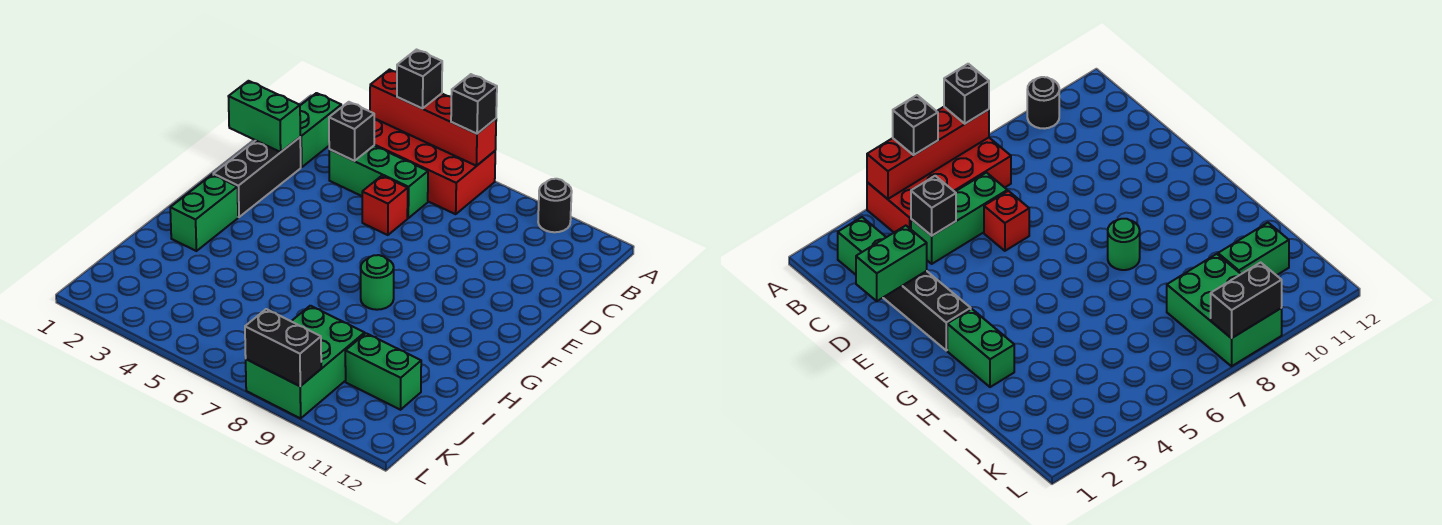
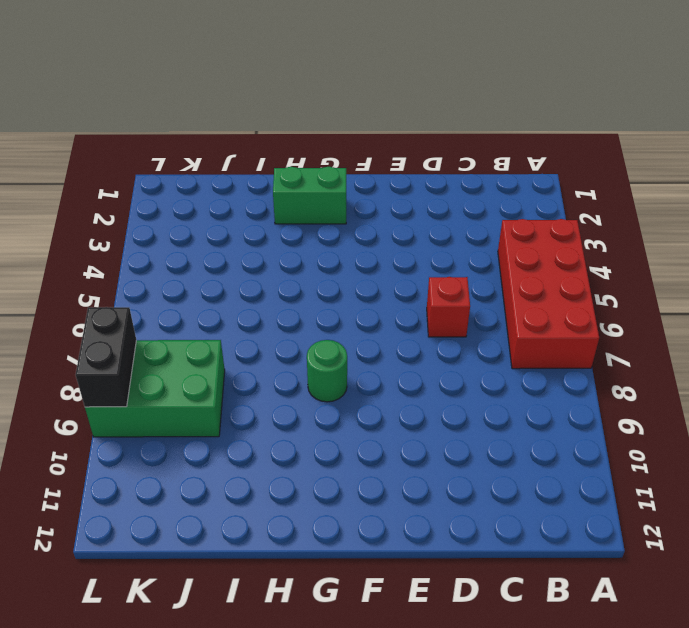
none -> black round brick A10 level 1
none -> green brick B2:C2 level 1
none -> green brick C4:C6 level 1

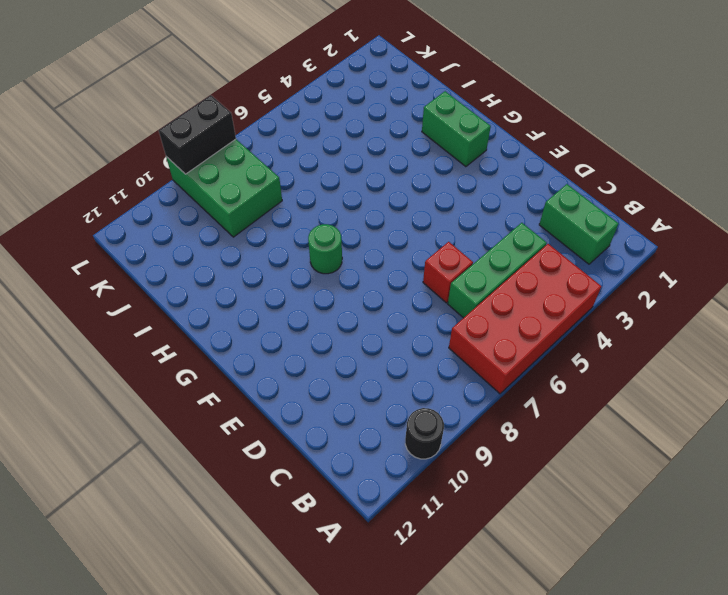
none -> black brick D2:F2 level 1
none -> green brick J10:J11 level 1
none -> red brick A4:A7 level 2

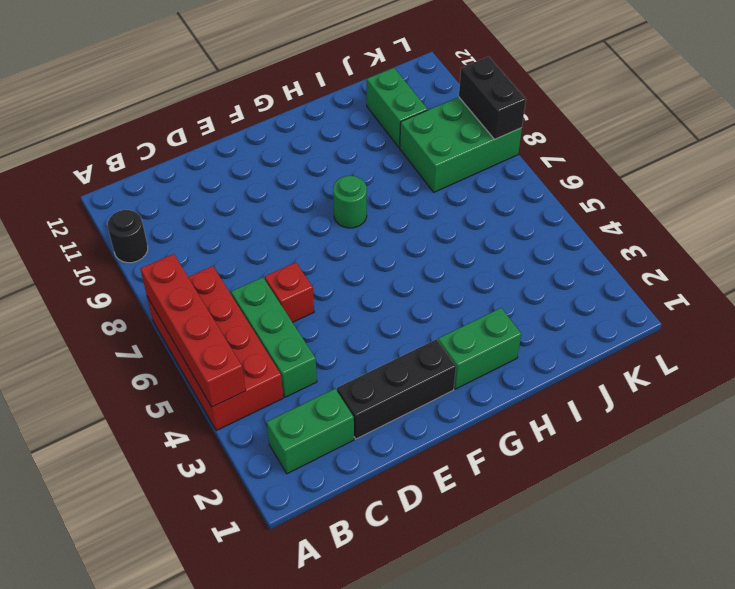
none -> black brick C4 level 2
none -> green brick D1:D2 level 2
none -> black brick A5 level 3

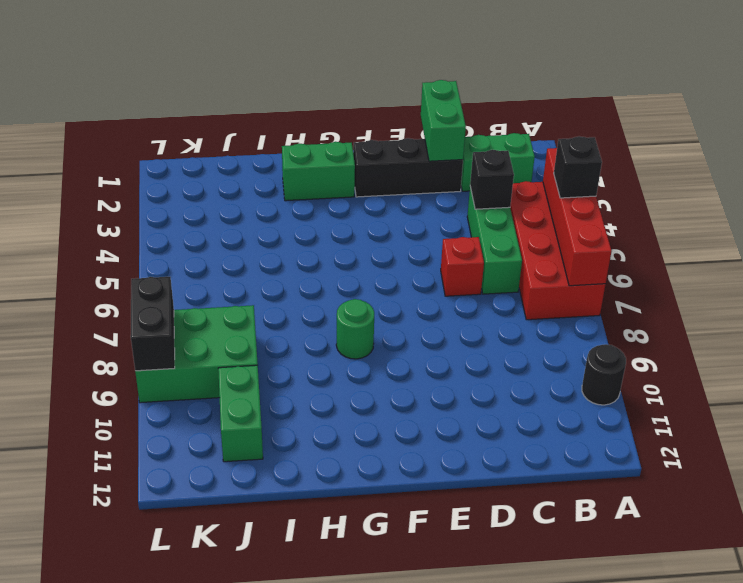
none -> black brick A7 level 3

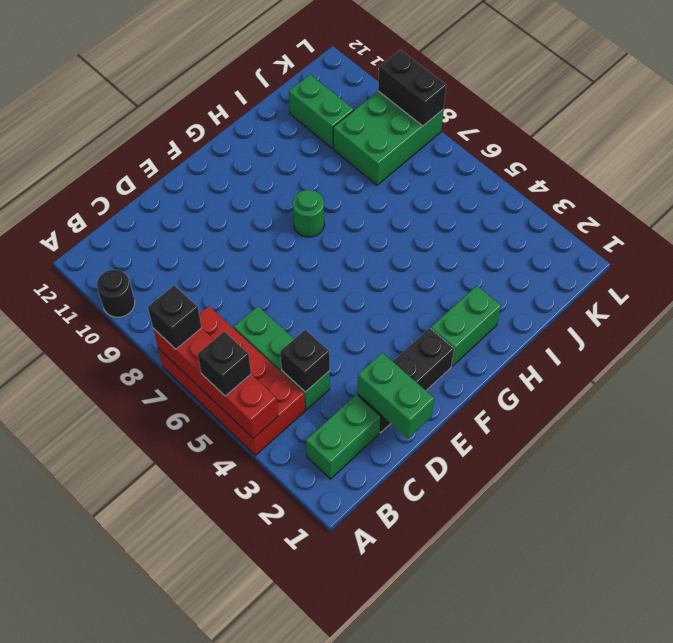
none -> red brick D6 level 1

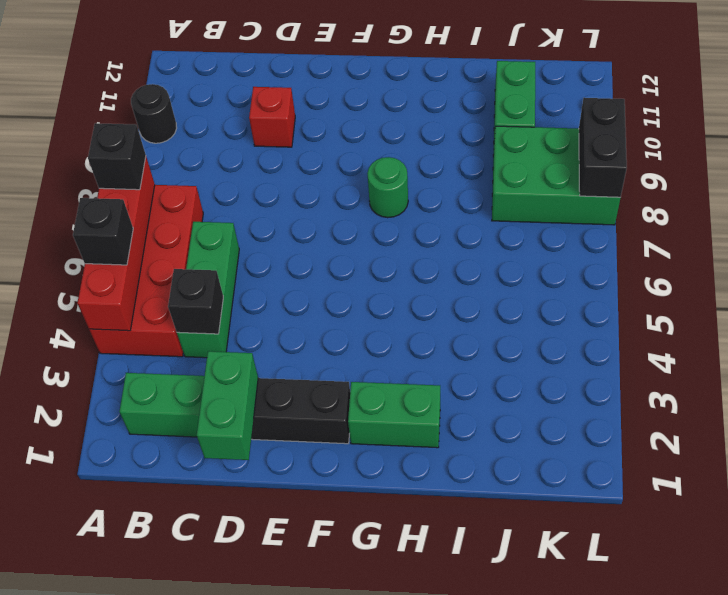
red brick D10 level 1 -> red brick D6 level 1

